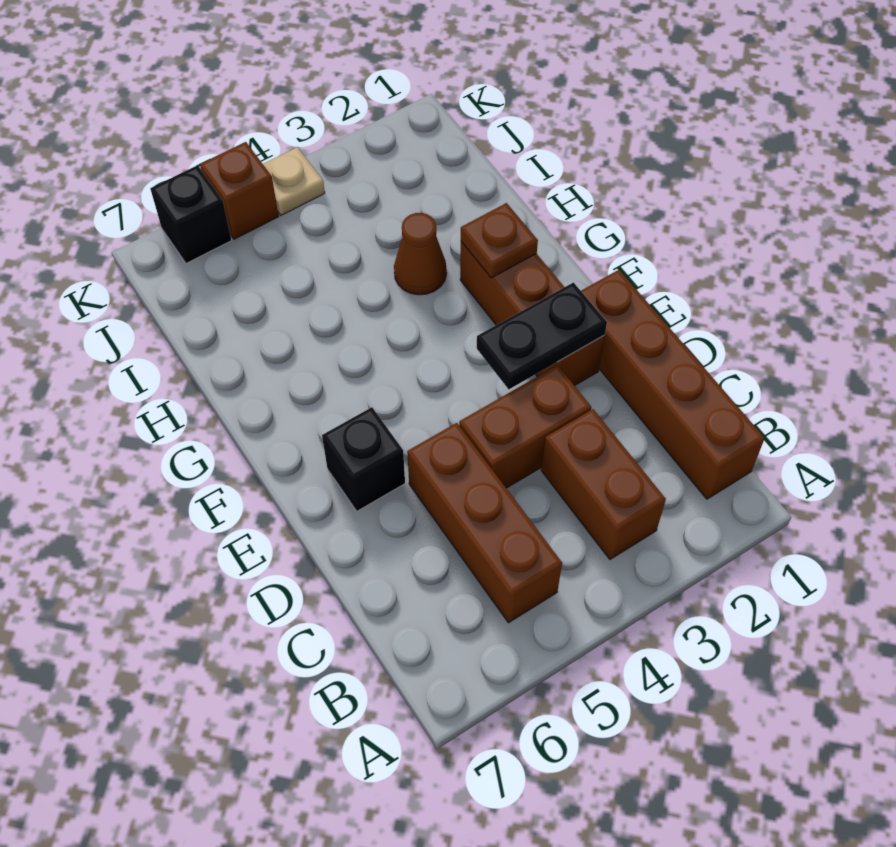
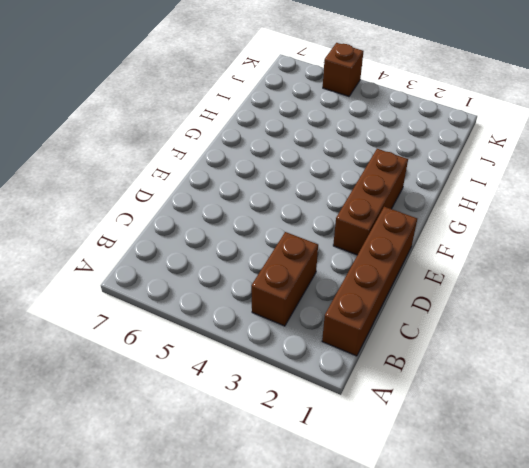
none -> brown brick B5:D5 level 1
none -> brown brick D3:D4 level 1
none -> black brick E6 level 1

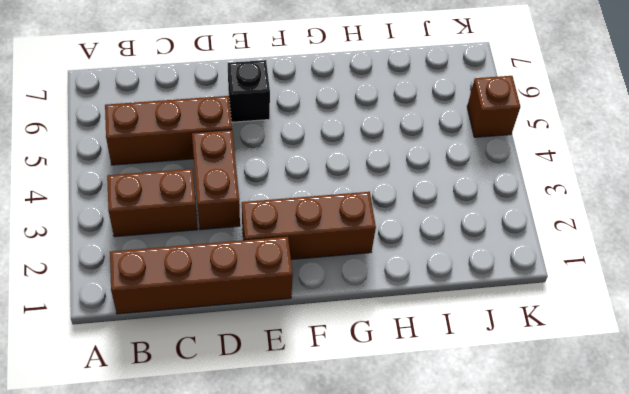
none -> brown cone H3 level 1
none -> tan plate K4 level 1
none -> black brick K6 level 1

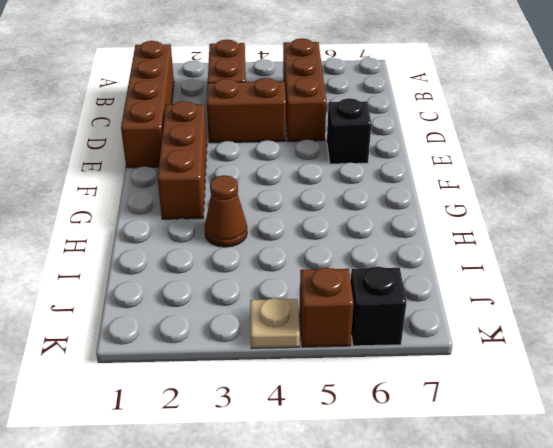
none -> black plate E2:E3 level 2
none -> brown plate G2 level 2

